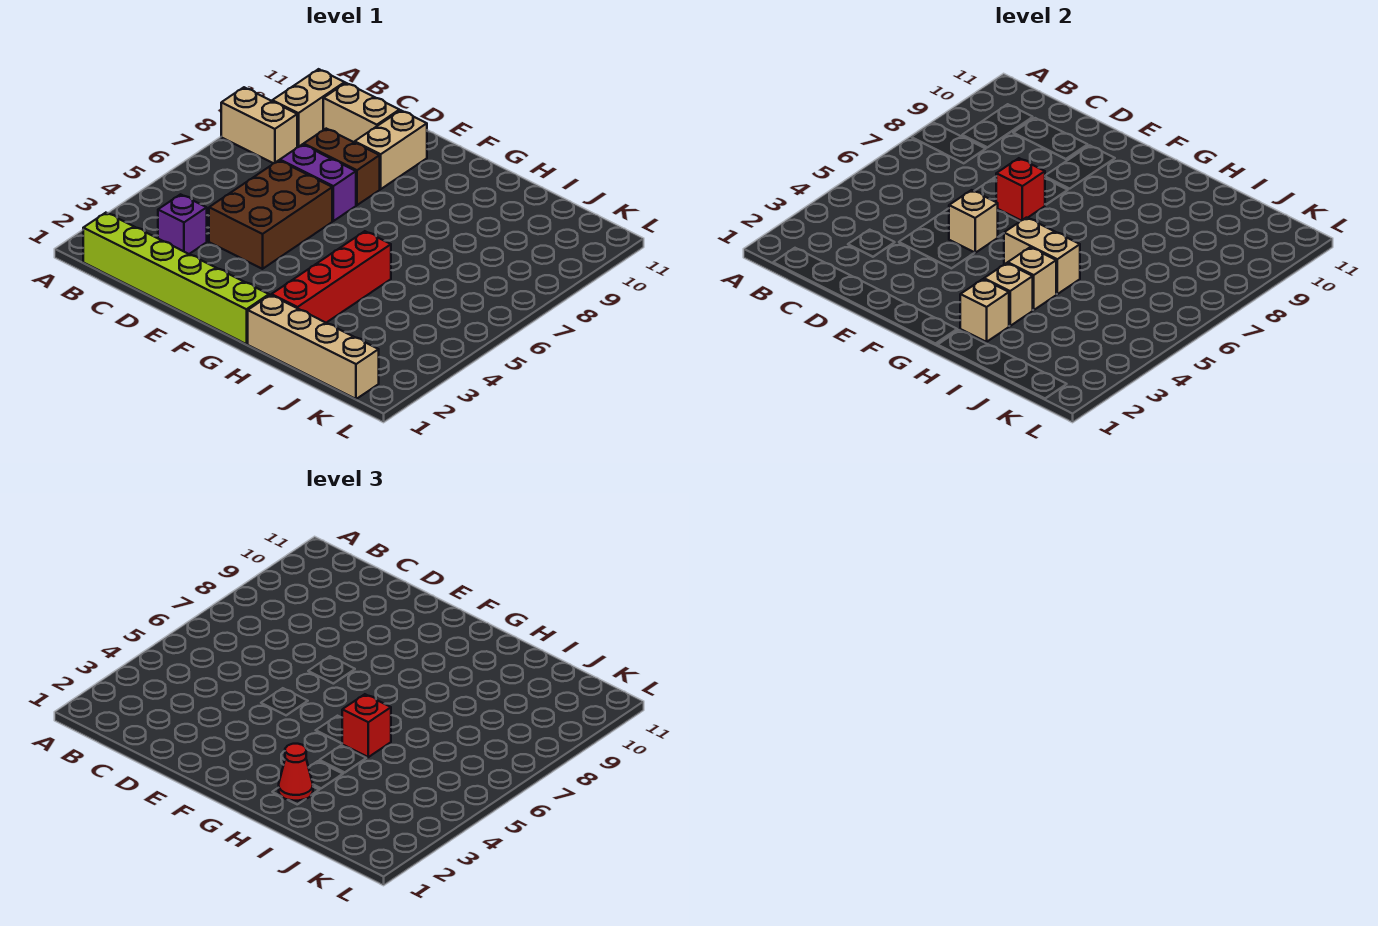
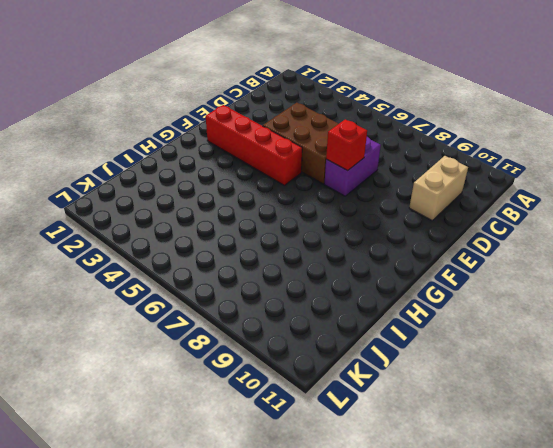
red brick F2:F5 level 1 -> red brick H2:H5 level 1
none -> tan brick A8:B8 level 1
none -> lime brick B1:G1 level 1
none -> tan brick B9:B10 level 1

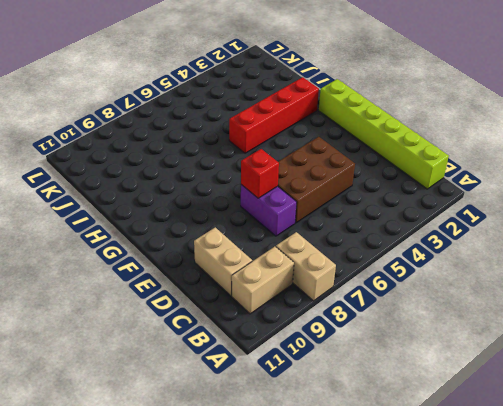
none -> purple brick C3 level 1
none -> brown brick D8:E8 level 1
none -> tan brick E9:E10 level 1

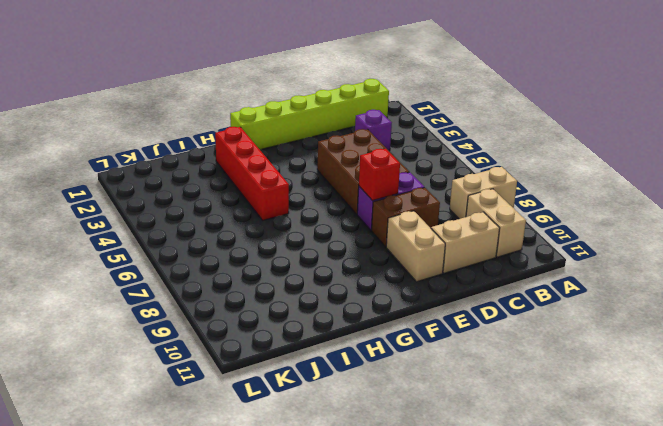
none -> tan brick H1:K1 level 1
none -> tan brick E5 level 2
none -> tan brick G5:H5 level 2

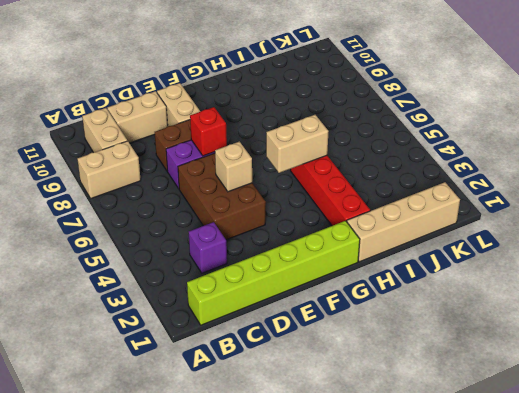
none -> tan brick H2 level 2
none -> tan brick H3 level 2
none -> tan brick H4 level 2

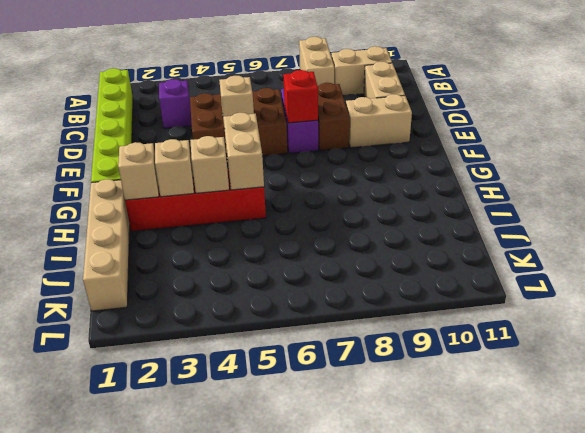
none -> red cone H2 level 3
none -> red brick H5 level 3

